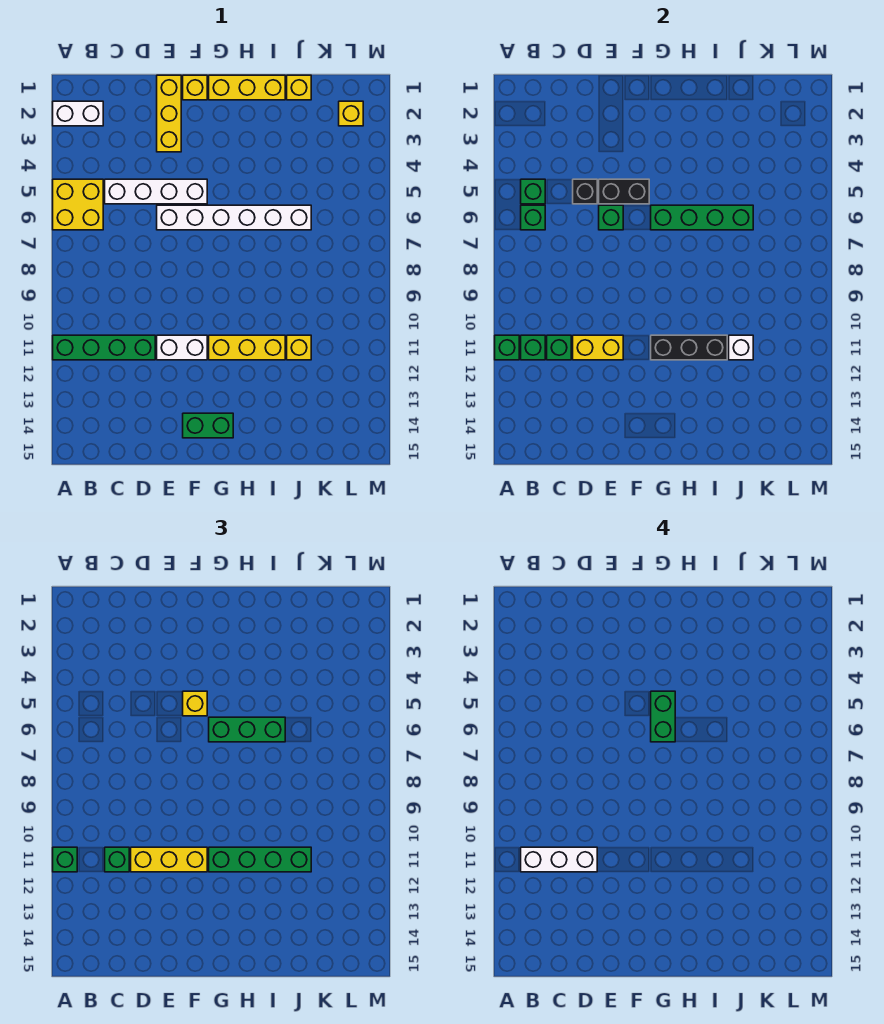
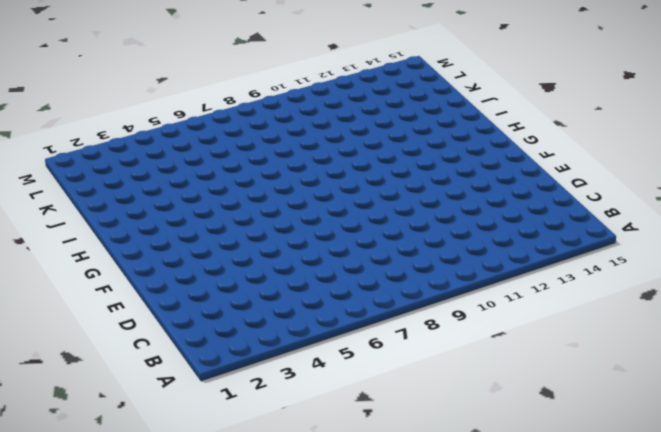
none -> white brick A2:B2 level 1
none -> yellow brick A5:B6 level 1
none -> green brick A11:D11 level 1
none -> white brick C5:F5 level 1

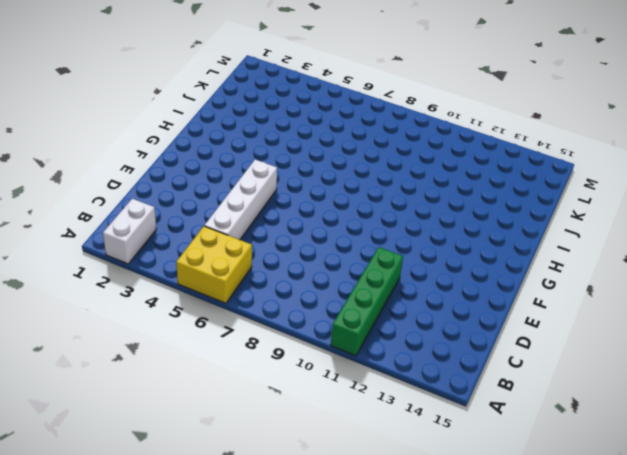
none -> yellow brick E1:E3 level 1
none -> white brick E6:J6 level 1
none -> white brick E11:F11 level 1
none -> yellow brick F1 level 1

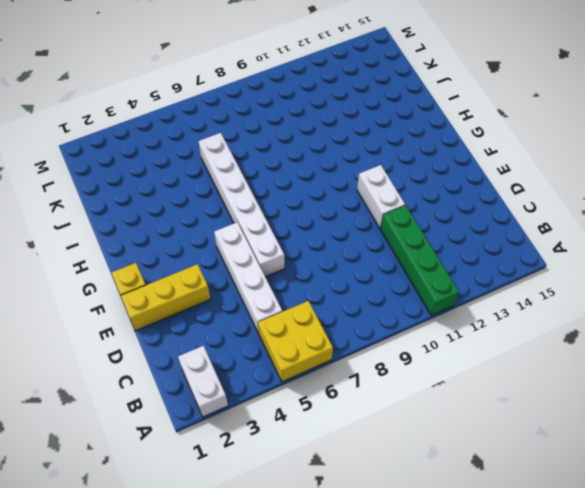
none -> green brick F14:G14 level 1
none -> yellow brick G1:I1 level 1
none -> yellow brick G11:I11 level 1
none -> yellow brick J1 level 1

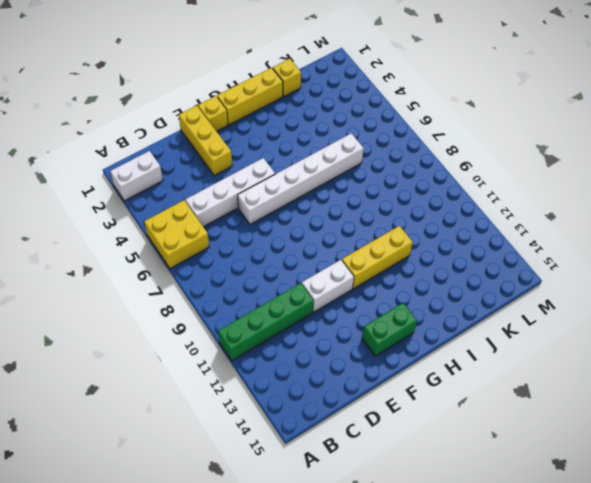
none -> yellow brick J11 level 1
none -> yellow brick L2 level 1
none -> green brick A11 level 2
none -> green brick B5 level 2

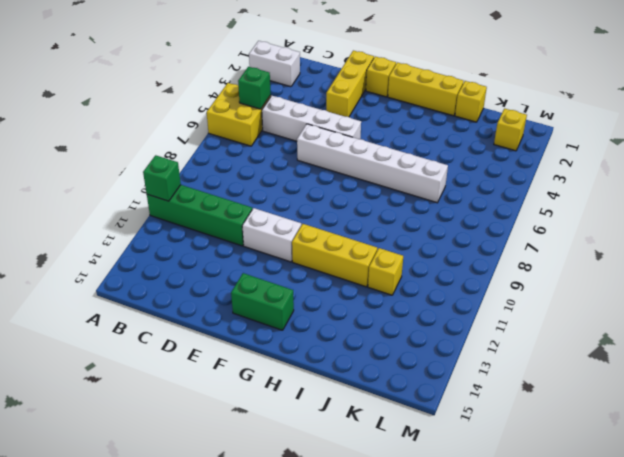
none -> green brick B6 level 2
none -> green brick B11 level 2
none -> green brick C11 level 2
none -> black brick D5 level 2

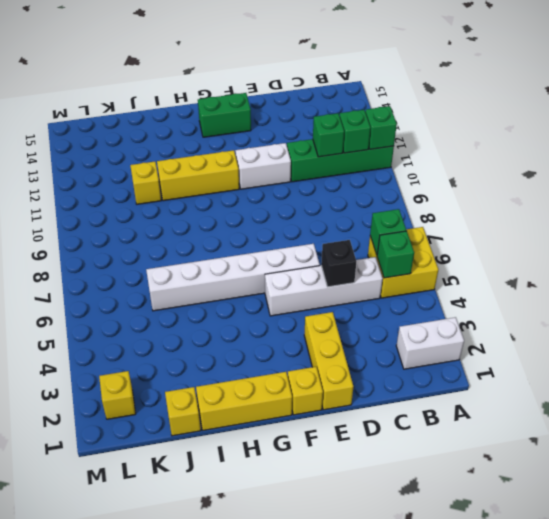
none -> yellow brick D11:E11 level 2
none -> black brick E5:F5 level 2
none -> green brick E6 level 2
none -> green brick G6:J6 level 2

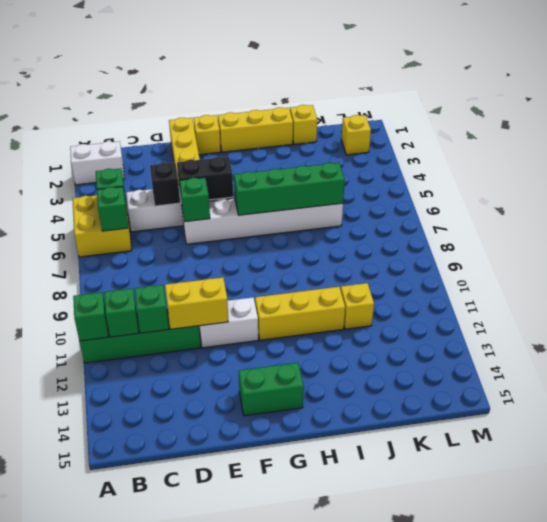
none -> black brick G11:I11 level 2
none -> white brick J11 level 2
none -> green brick A11 level 3
none -> green brick C11 level 3

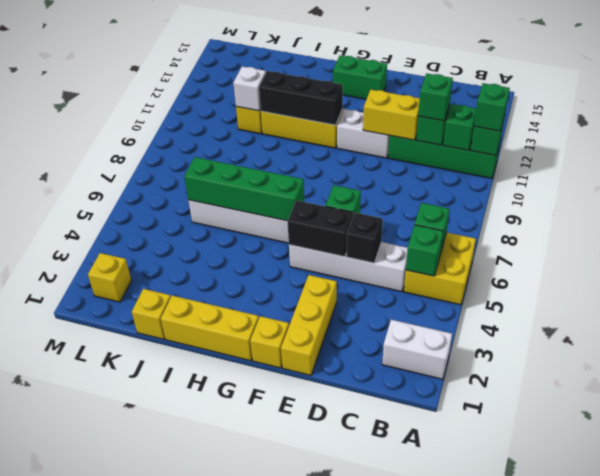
none -> yellow brick D11:F11 level 3
none -> yellow brick F5 level 3
none -> green brick G6:I6 level 3
none -> green brick G11:J11 level 3

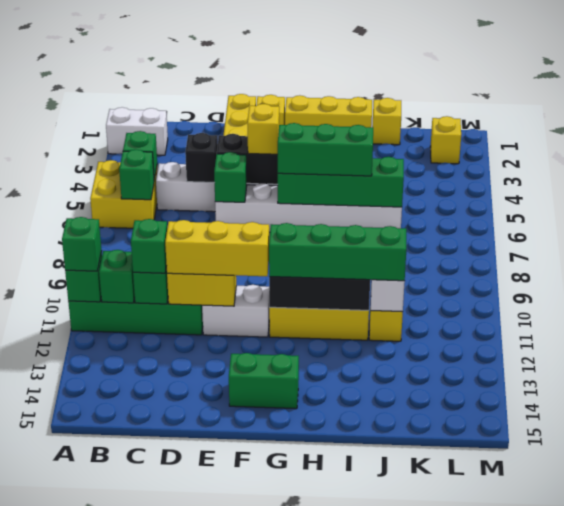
none -> white brick B11:D11 level 4
none -> green brick G5:G6 level 4

